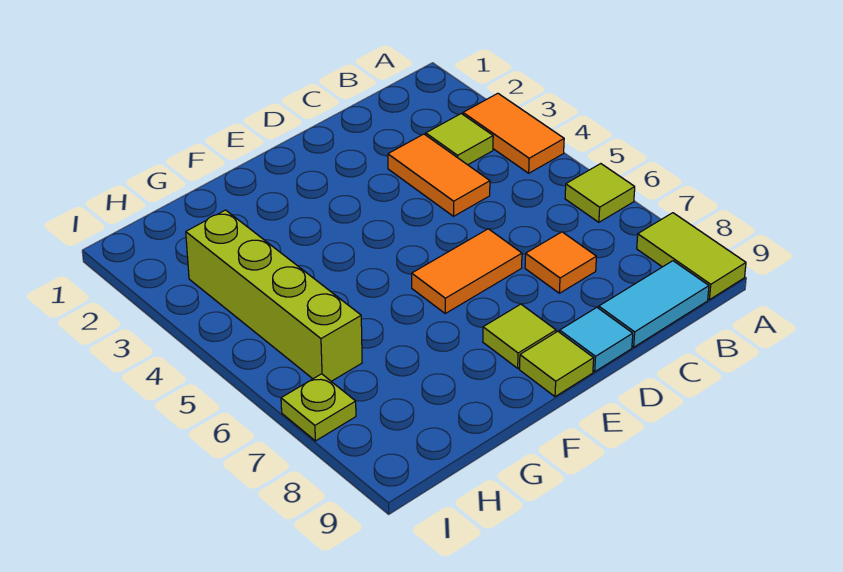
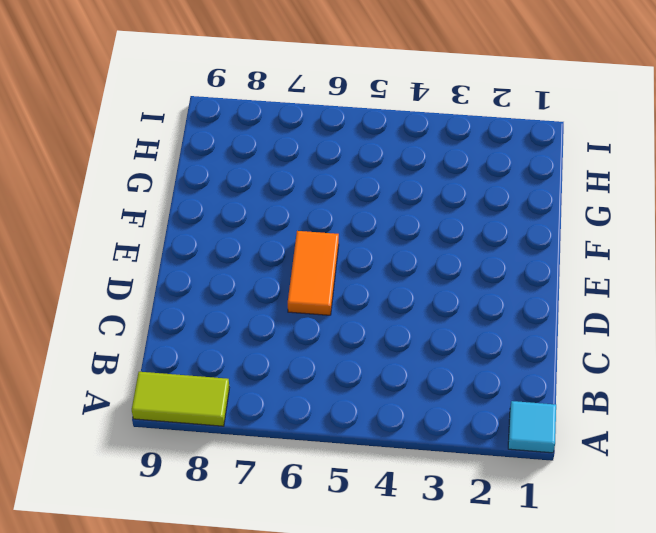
cyan tile A1 level 1 -> cyan tile D9 level 1
none -> orange tile A3:A4 level 1
none -> lime tile A6 level 1
none -> lime tile B3 level 1

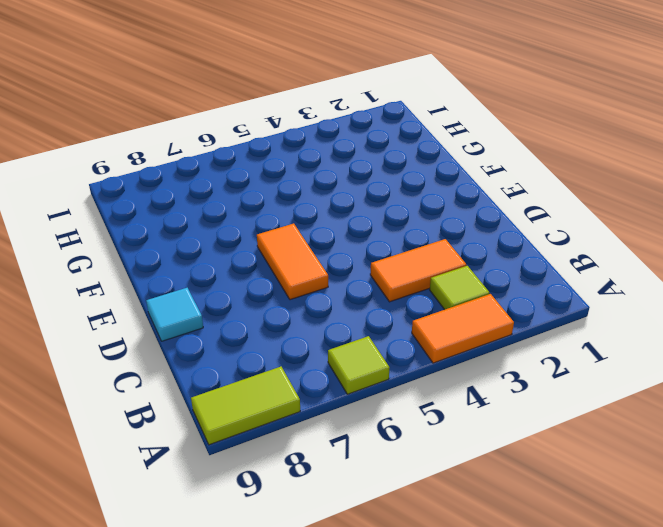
none -> cyan tile B9:C9 level 1
none -> orange tile C7 level 1
none -> lime tile E8 level 1

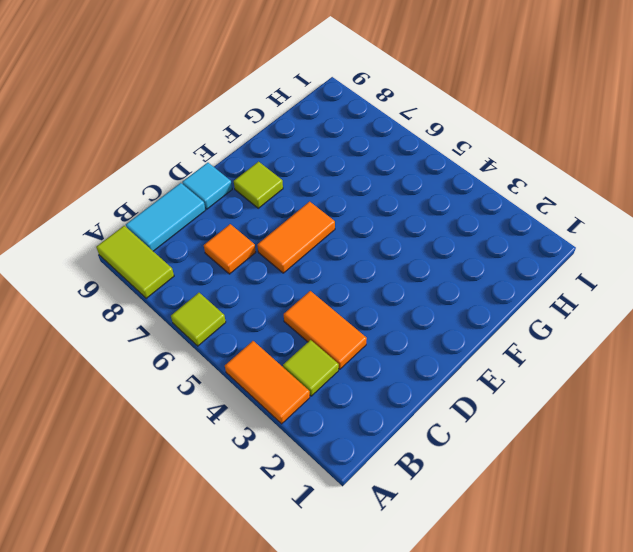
none -> lime tile E9 level 1
none -> lime brick H3:H6 level 1
none -> lime plate I7 level 1

